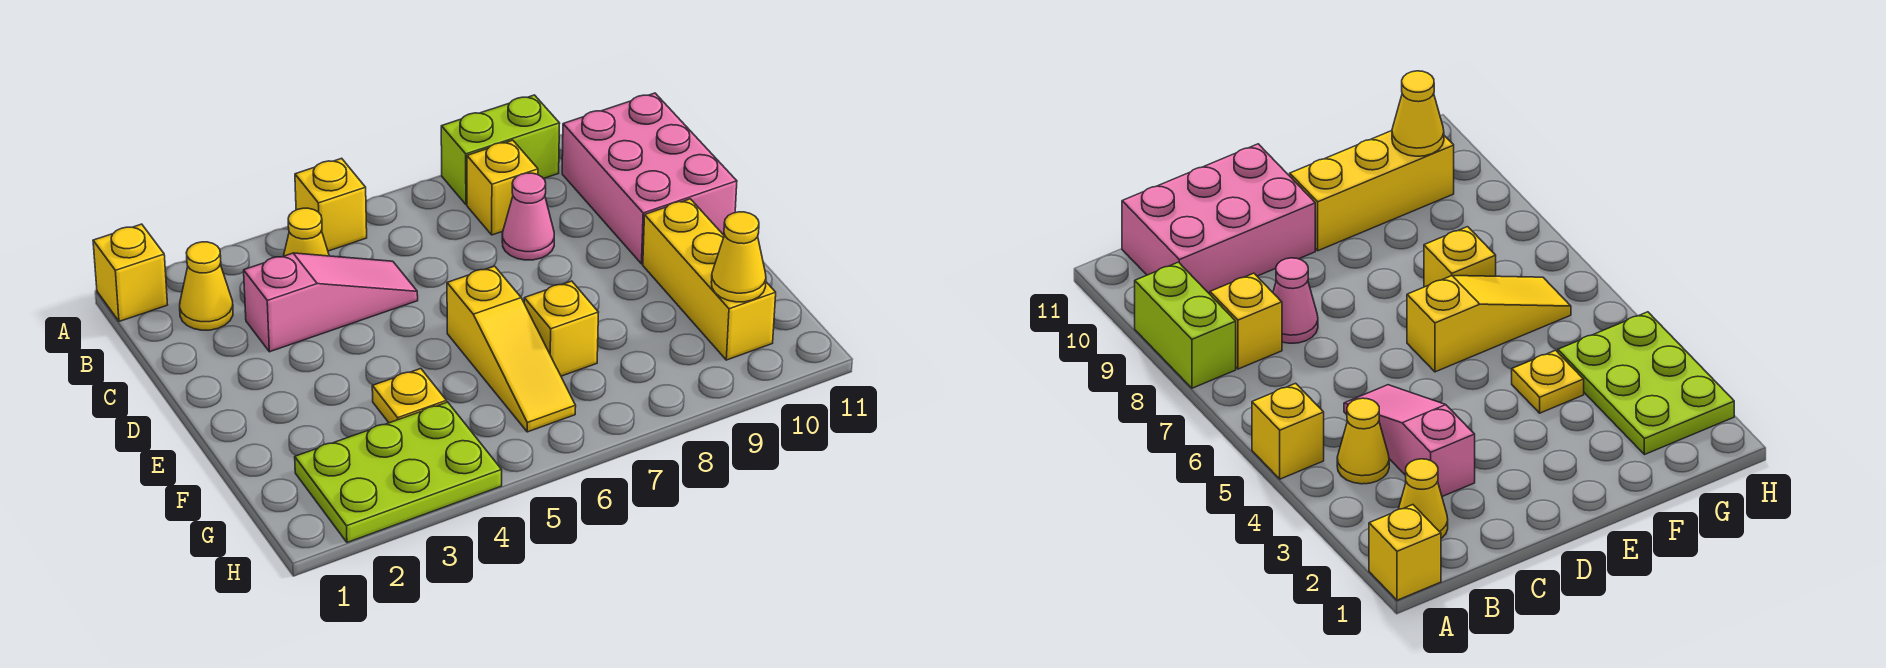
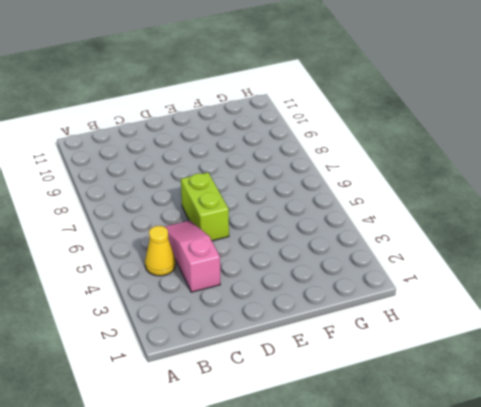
lime brick D5:D6 level 1 -> lime brick A8:A9 level 1
none -> yellow brick A1 level 1
none -> yellow brick A5 level 1
none -> yellow cone B2 level 1

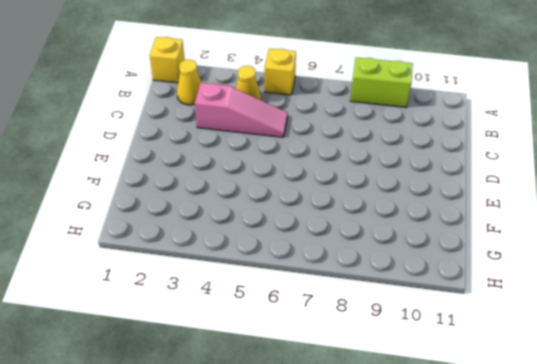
none -> yellow brick B8 level 1
none -> pink brick B10:D11 level 1
none -> pink cone C8 level 1

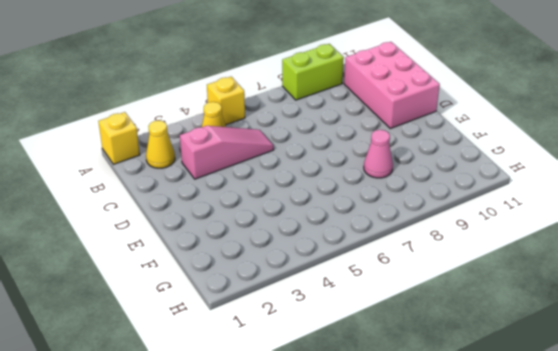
pink cone F8 level 1 -> pink cone C8 level 1
none -> yellow brick B8 level 1
none -> yellow slope E6:G6 level 1 top E
none -> yellow brick E10:G10 level 1

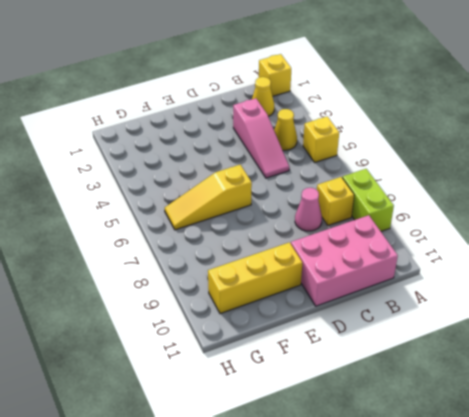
none -> yellow plate F4 level 1
none -> yellow brick F7 level 1
none -> lime plate G2:H4 level 1

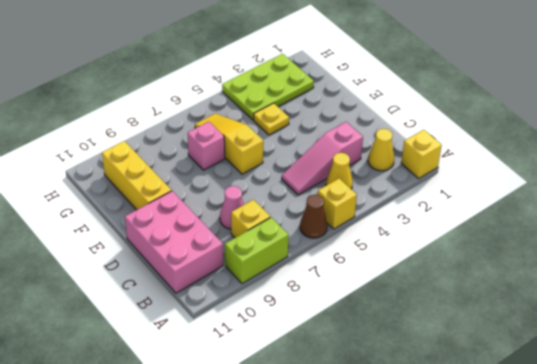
brown cone A6 level 1 -> none
pink brick F7 level 1 -> yellow brick F7 level 1
none -> yellow cone G10 level 2

